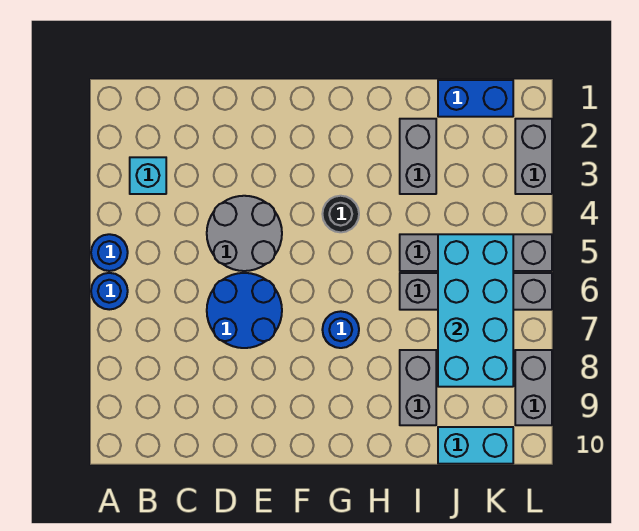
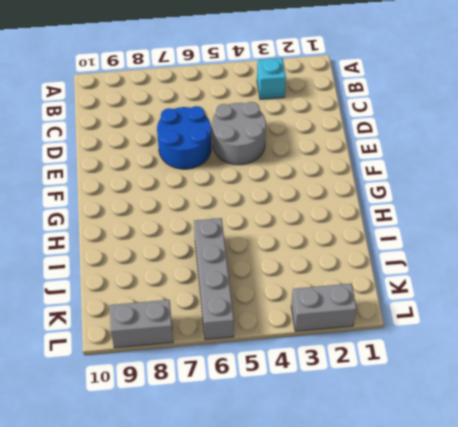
none -> blue round brick A5 level 1
none -> blue round brick A6 level 1
none -> black round brick G4 level 1

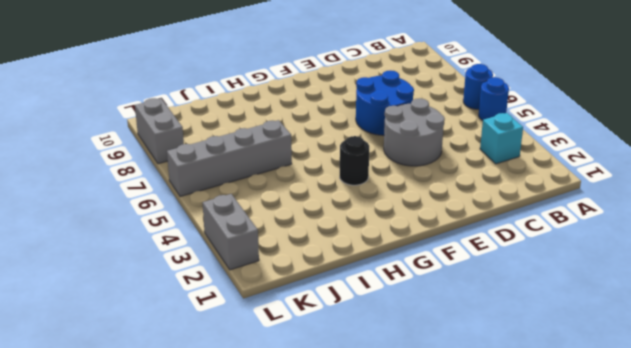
none -> blue round brick G7 level 1
none -> grey brick I2:I3 level 1
none -> grey brick I5:L5 level 1

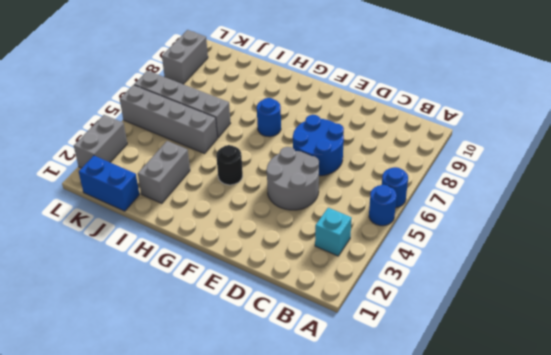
none -> grey brick I8:I9 level 1
none -> cyan brick J10:K10 level 1
none -> cyan brick J5:K8 level 2

